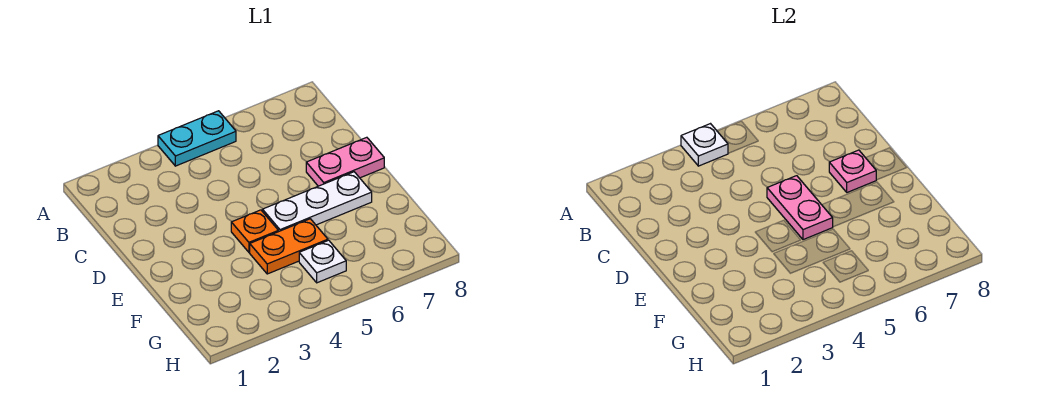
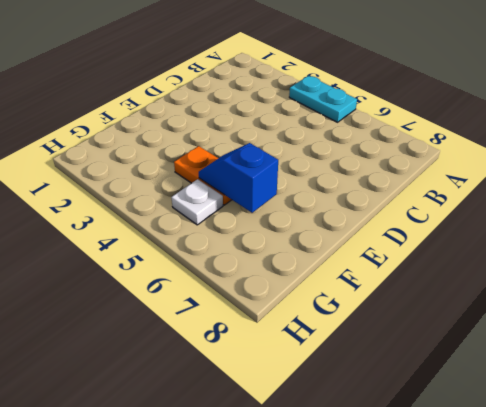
blue slope F5:F6 level 2 top 6 -> none
none -> pink plate D7:D8 level 1
none -> orange plate E4 level 1

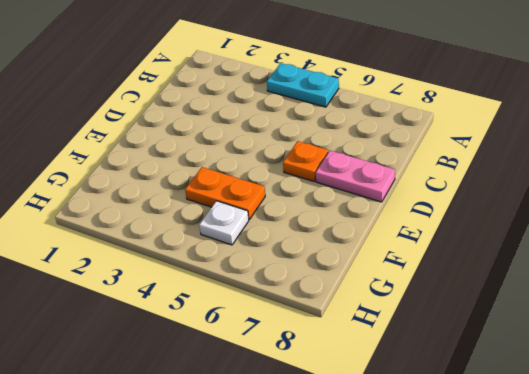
orange plate D6 level 1 -> orange plate E4 level 1
none -> white plate E5:E7 level 1
none -> white plate A4 level 2

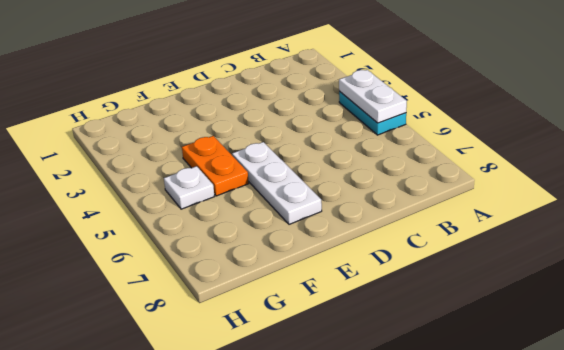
white plate A4:A5 level 2 -> white plate A4 level 2
none -> pink plate D7:D8 level 1
none -> orange plate E4 level 1

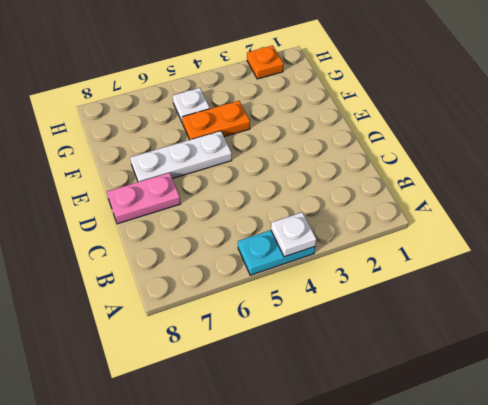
orange plate H2 level 1 -> orange plate E4 level 1
none -> pink plate D5:E5 level 2
none -> pink plate D7 level 2

